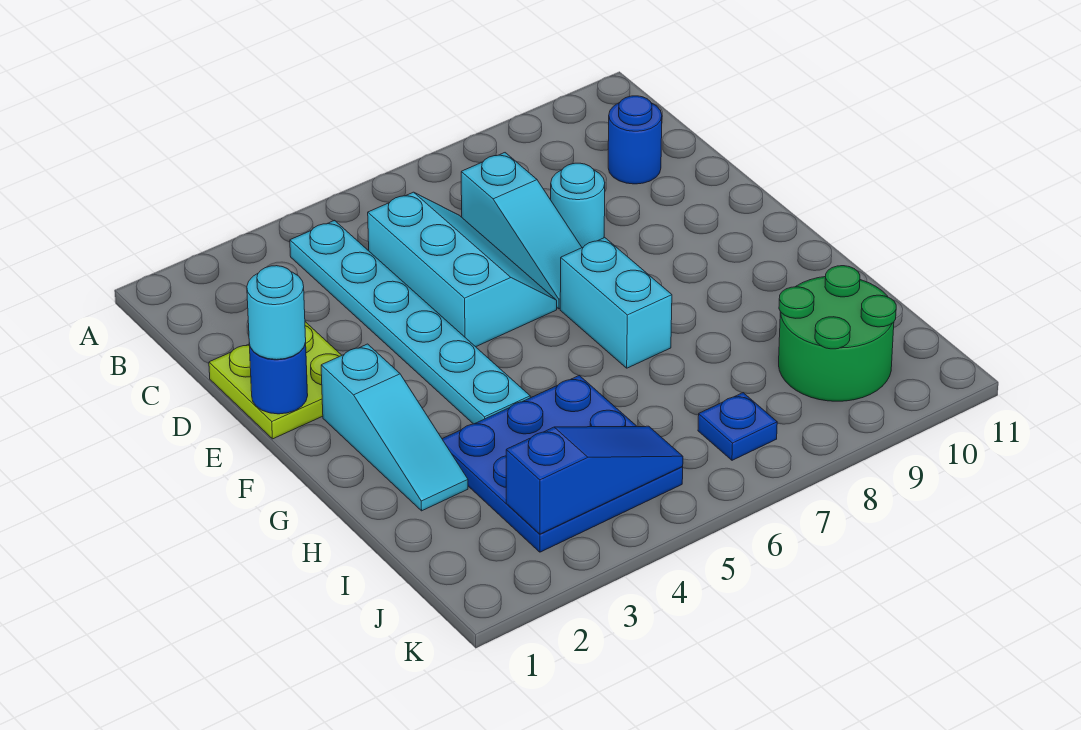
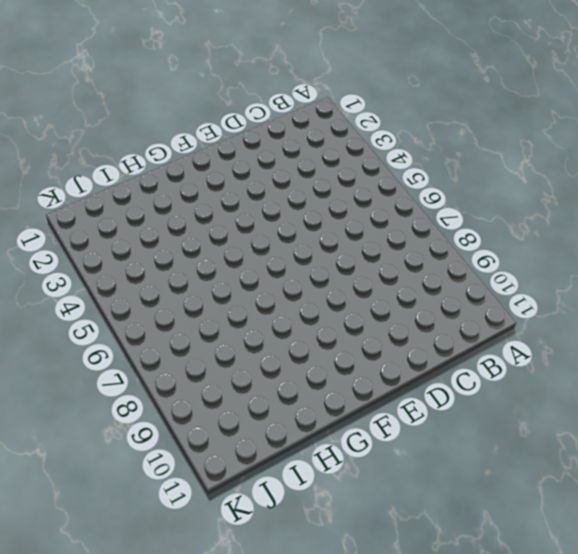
none -> cyan plate B4:G4 level 1
none -> cyan slope C5:E6 level 1 top 5
none -> cyan slope C7:E7 level 1 top C

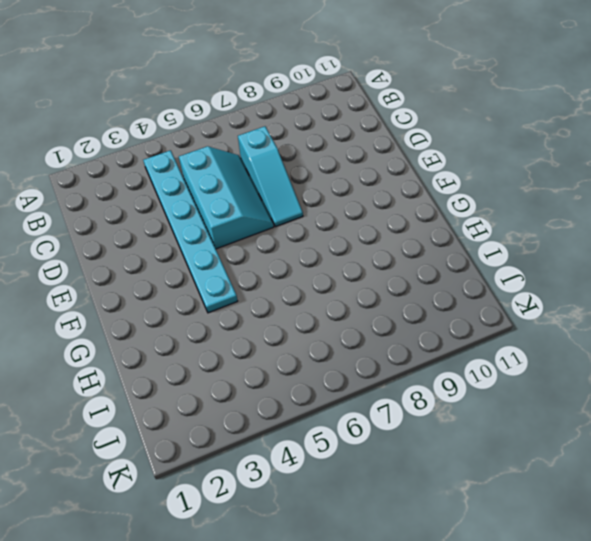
none -> blue round brick C10 level 1
none -> lime plate D1:E2 level 1
none -> cyan round brick D8 level 1

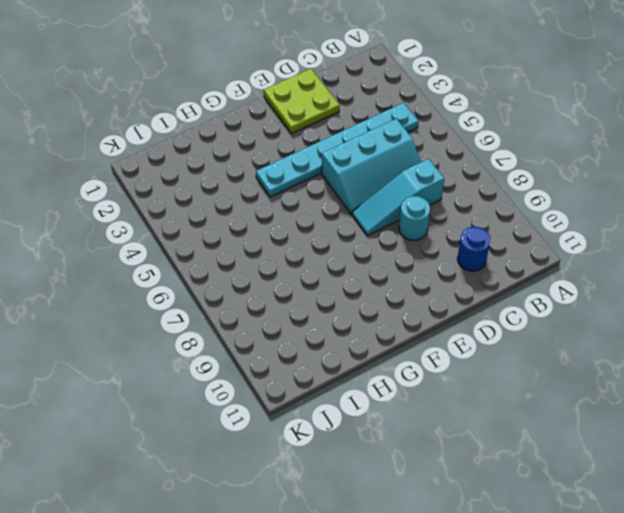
none -> cyan slope F2:H2 level 1 top F
none -> cyan brick F7:G7 level 1
none -> blue plate H3:J5 level 1

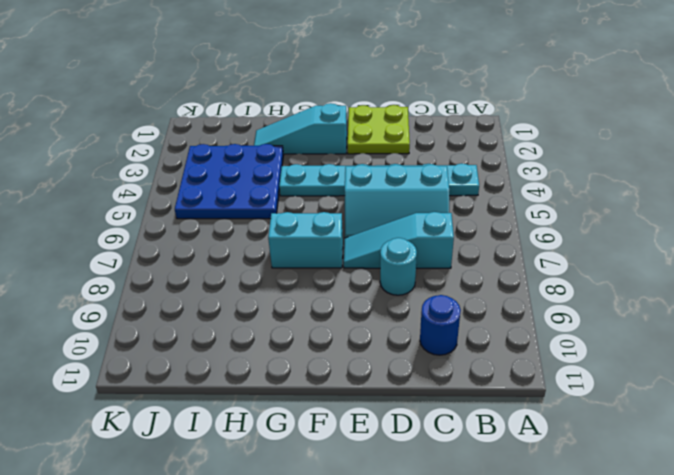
none -> green round brick I9:J10 level 1
none -> blue plate J7 level 1
none -> blue round brick E1 level 2

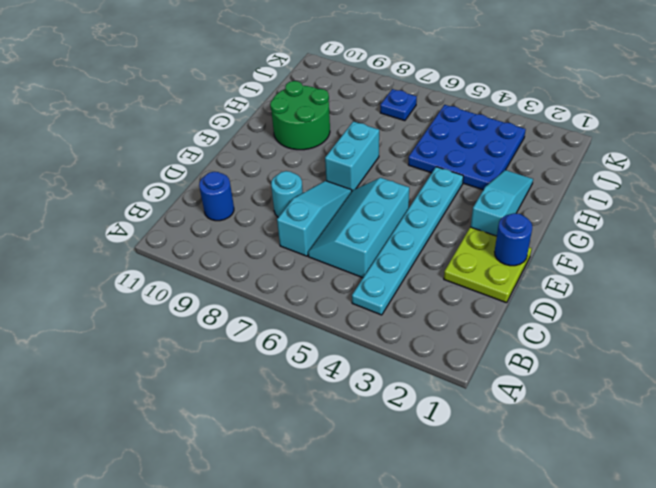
green round brick G9:H10 level 1 -> green round brick I9:J10 level 1
none -> blue slope J3:J5 level 2 top 3
none -> cyan round brick E1 level 3

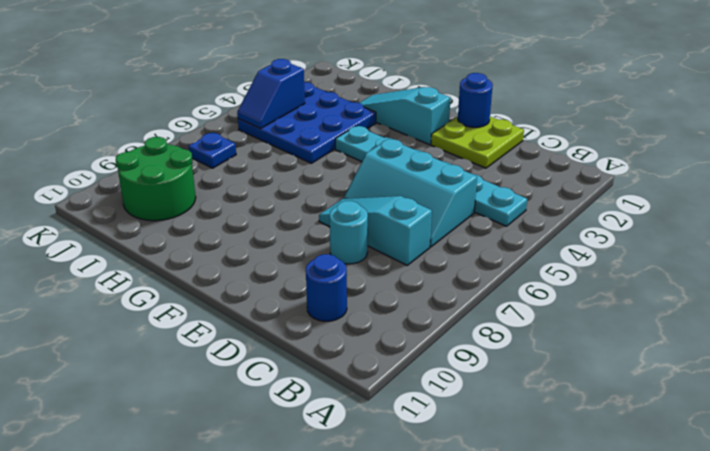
blue slope J4:J5 level 2 top 4 -> blue slope J3:J5 level 2 top 3
none -> cyan brick F7:G7 level 1
none -> cyan round brick E1 level 3

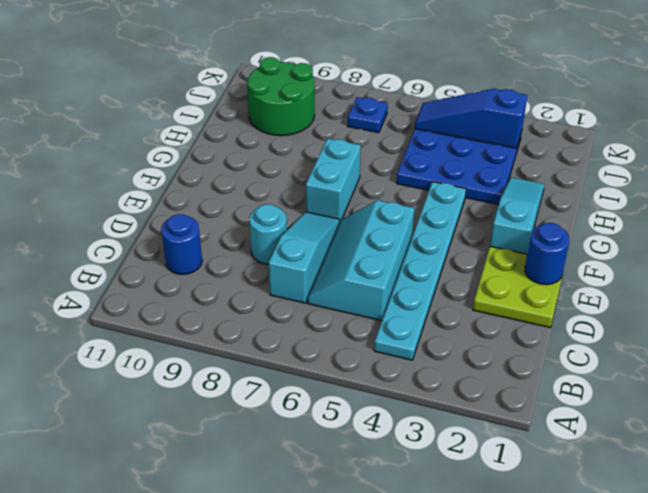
none -> cyan round brick E1 level 3

